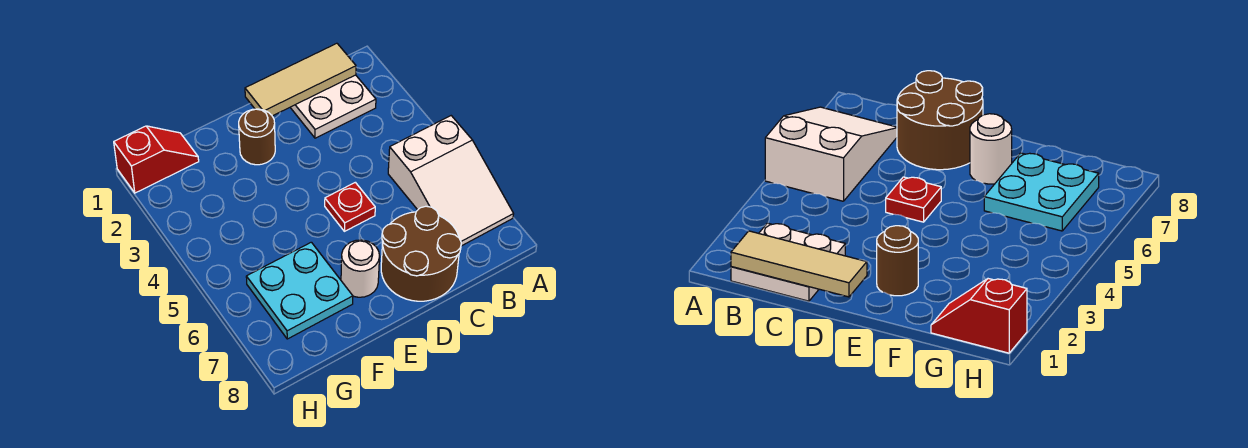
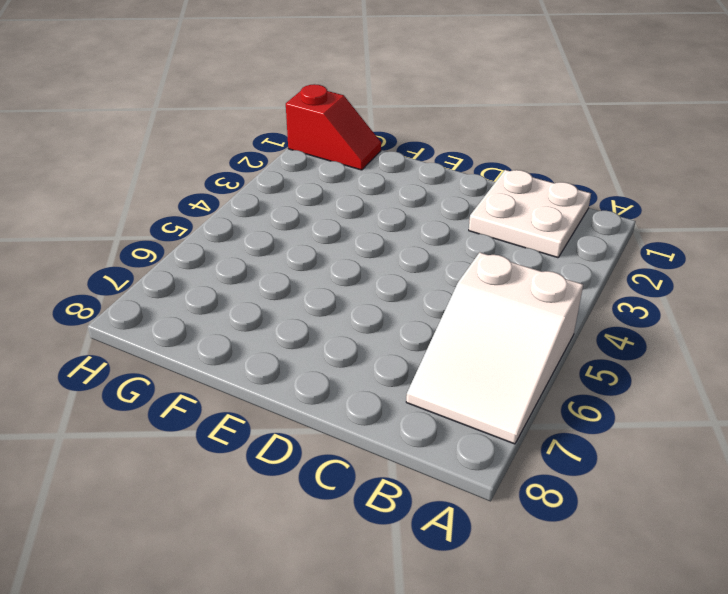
none -> brown round brick C7:D8 level 1
none -> red plate D5 level 1

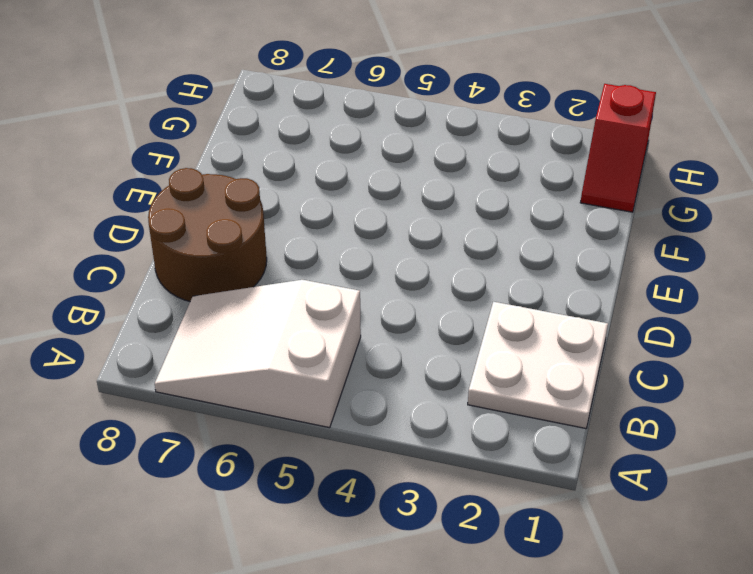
none -> red plate D5 level 1
none -> brown round brick E2 level 1

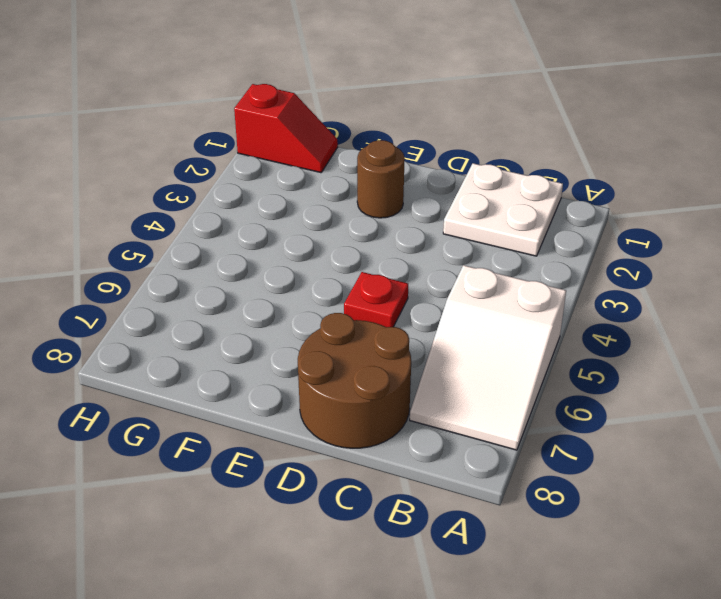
none -> white round brick E7 level 1
none -> cyan plate F6:G7 level 1

